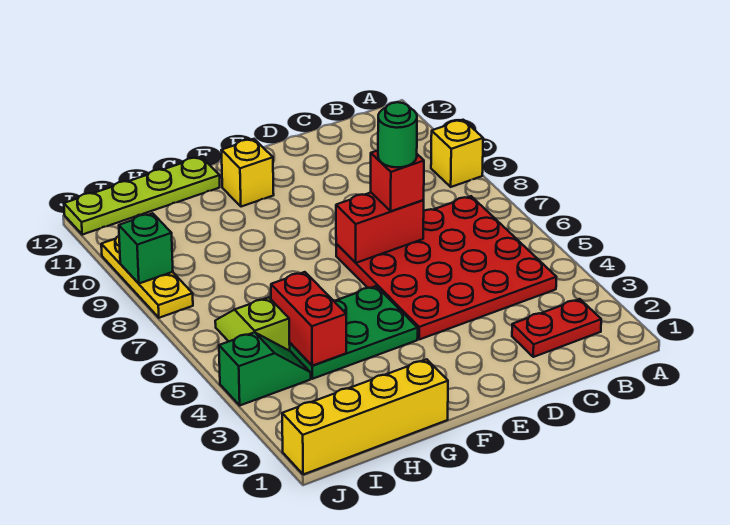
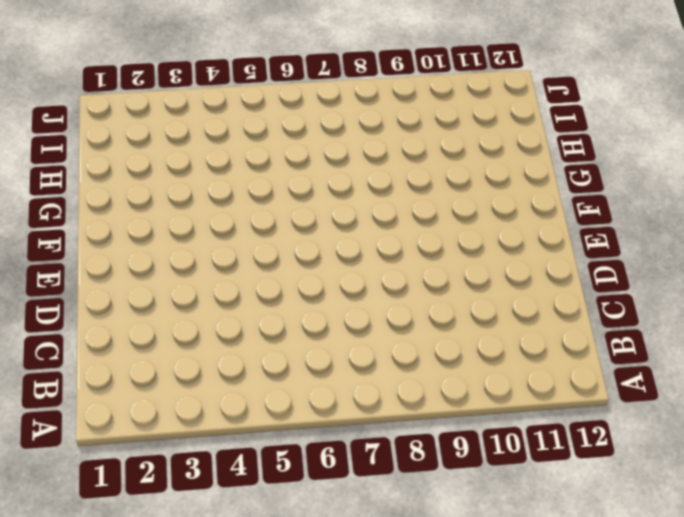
none -> yellow brick A9 level 1
none -> red plate B2:C2 level 1
none -> red plate B4:E7 level 1

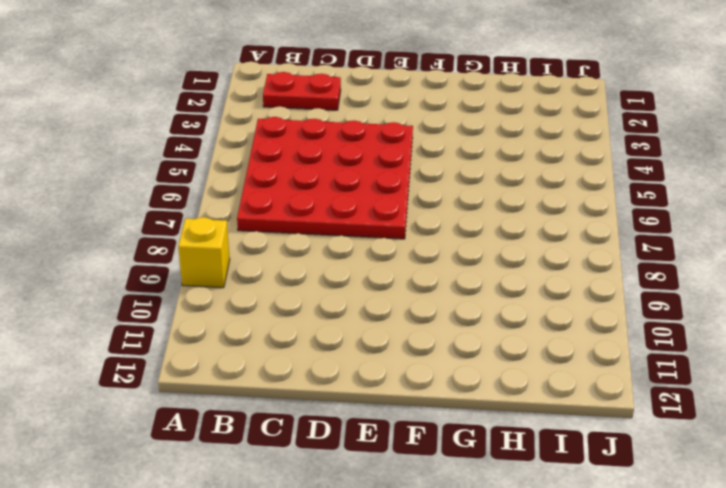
none -> green plate F4:H5 level 1
none -> yellow brick F11 level 1
none -> yellow brick G1:J1 level 1

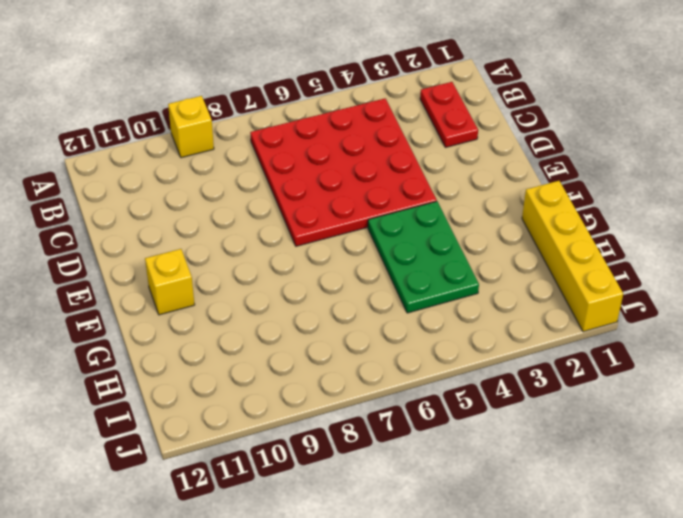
none -> lime plate G12:J12 level 1
none -> green slope I4:J4 level 1 top J
none -> lime slope I5:I6 level 1 top 5

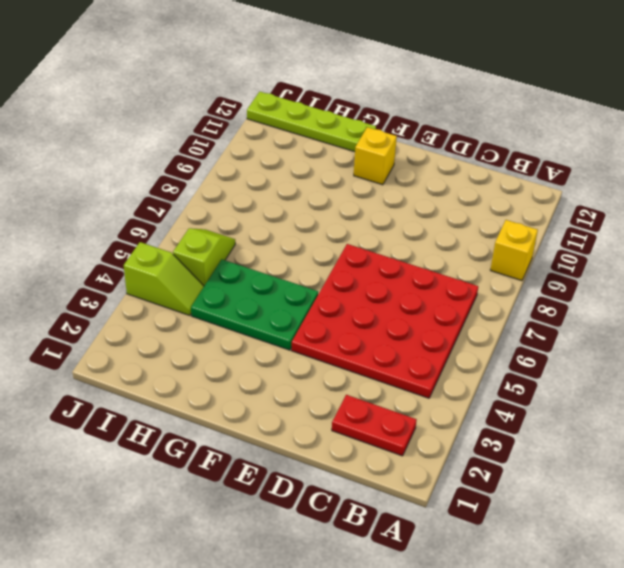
lime slope I4:J4 level 1 top J -> green slope I4:J4 level 1 top J
none -> yellow brick G1:J1 level 1
none -> yellow plate J8:J10 level 1
none -> red brick D7:E7 level 2

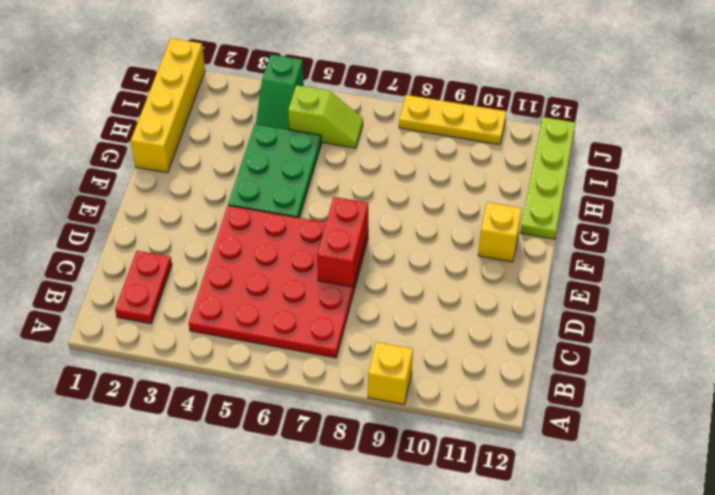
none -> red brick H4:H5 level 2
none -> green brick J9 level 2
none -> red brick D7 level 3

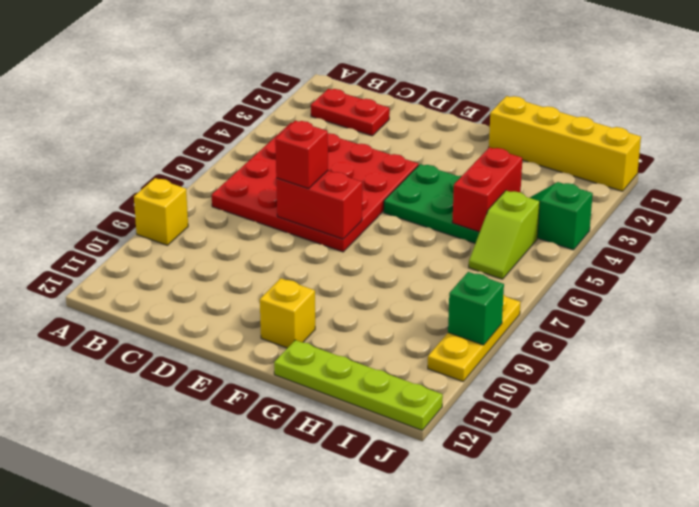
none -> green round brick D7 level 4

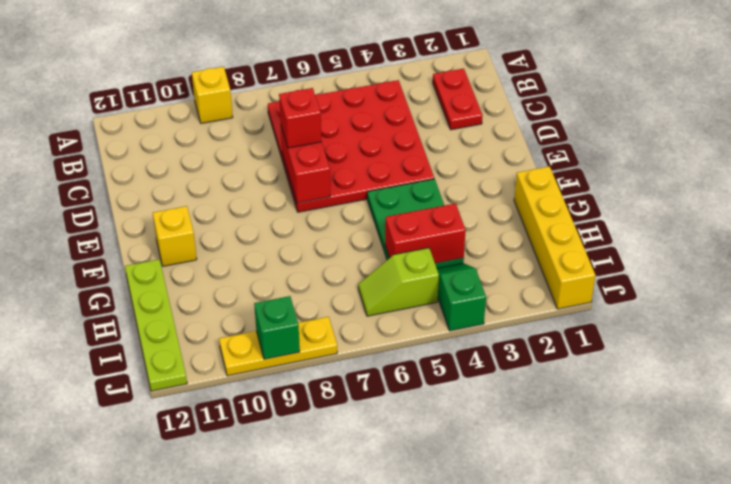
none -> green round brick D7 level 4

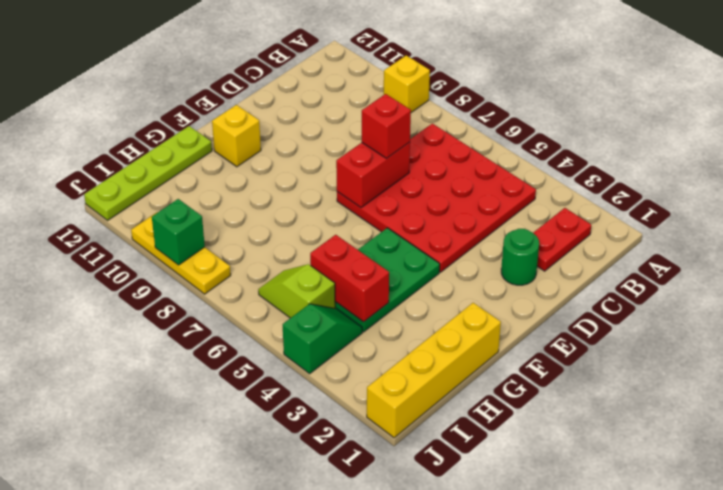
green round brick D2 level 1 -> green round brick D7 level 4

